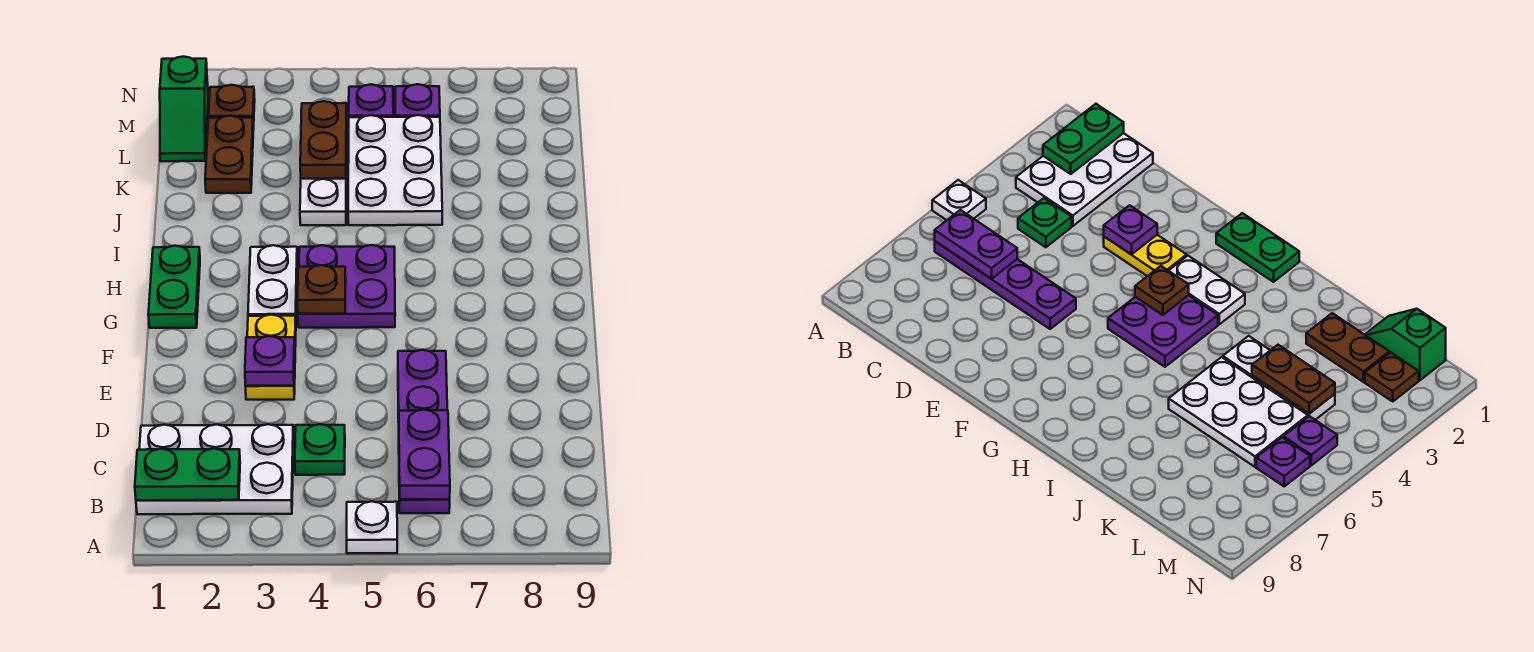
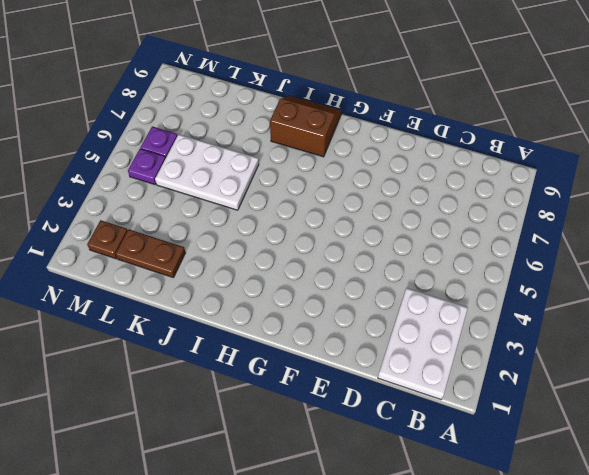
brown slope H8:I9 level 1 top 8 -> none
none -> white plate A5 level 1
none -> purple plate B6:E6 level 1
none -> green plate C4 level 1

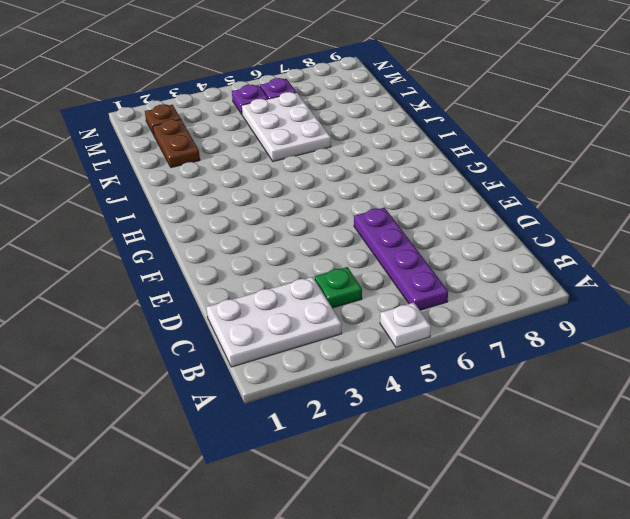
none -> yellow plate E3:F3 level 1
none -> green plate G1:H1 level 1
none -> white plate G3:H3 level 1

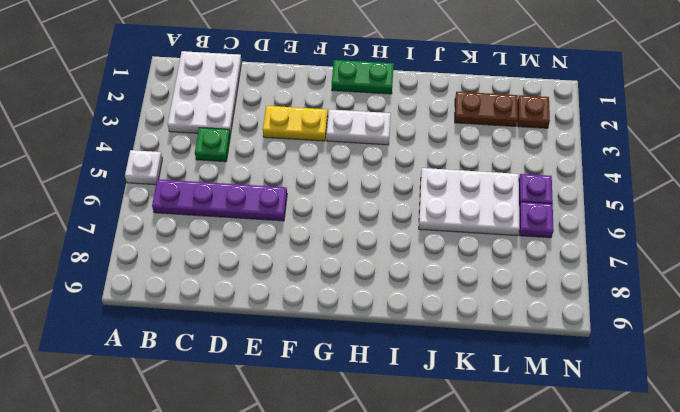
none -> purple plate G4:H5 level 1
none -> white plate J4:L4 level 1
none -> green slope L1:M1 level 1 top M

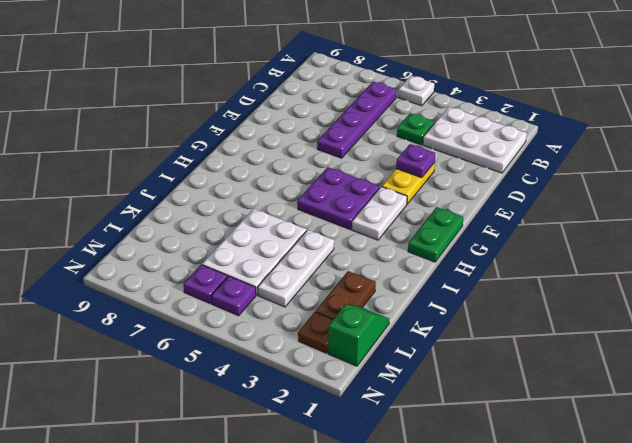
none -> green plate B1:B2 level 2
none -> purple plate B6:C6 level 2
none -> brown plate G4 level 2

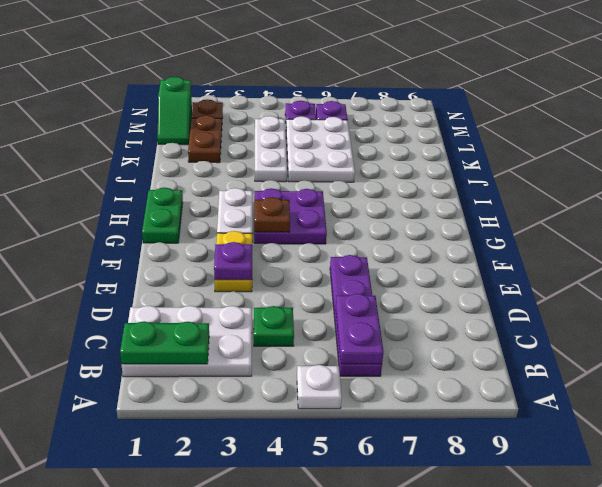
none -> brown plate K4:L4 level 2

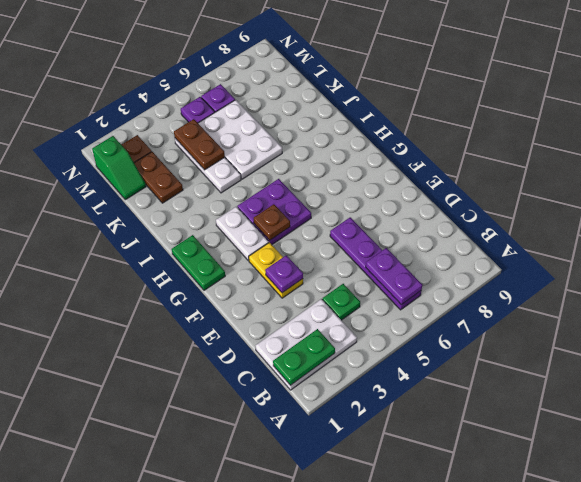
none -> white plate A5 level 1

